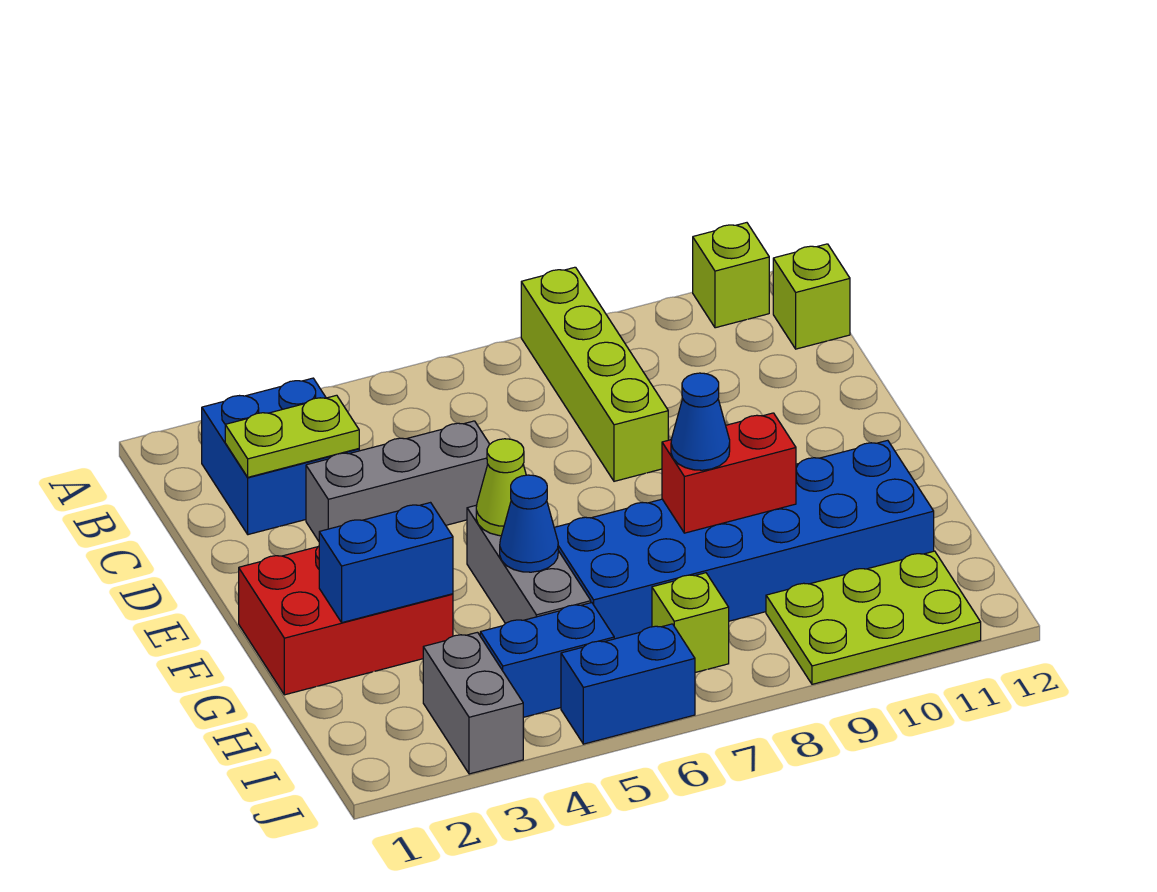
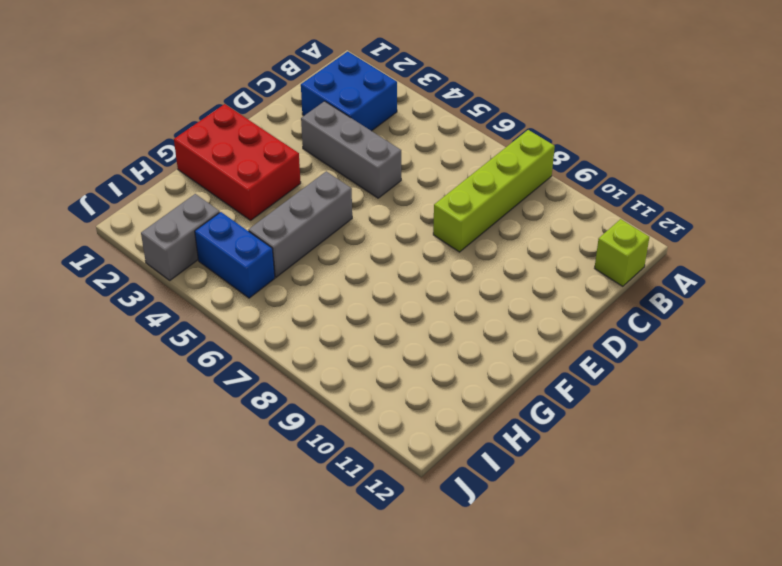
none -> lime brick A11 level 1
none -> blue brick G6:H11 level 1
none -> lime brick I7 level 1

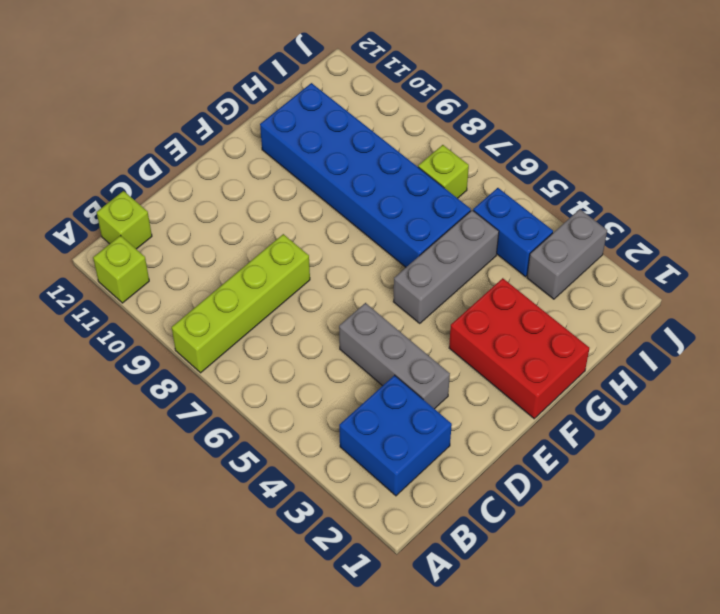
none -> lime plate I9:J11 level 1
none -> blue brick J5:J6 level 1
none -> lime plate C2:C3 level 2

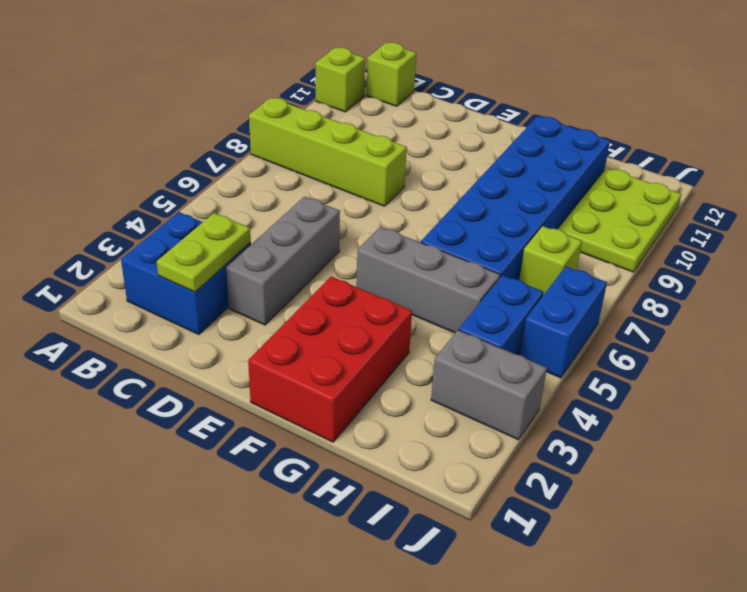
none -> lime cone F5 level 2
none -> blue brick G2:G3 level 2
none -> blue cone G5 level 2

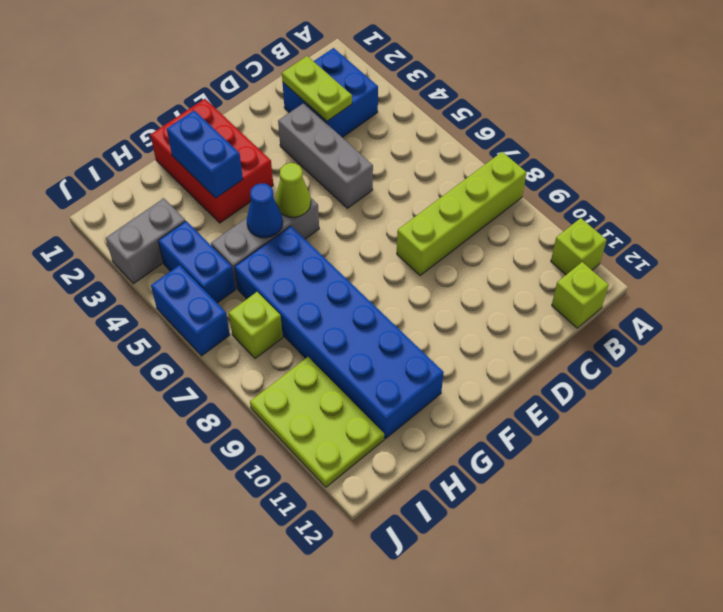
none -> red brick G8:G9 level 2
none -> blue cone G8 level 3

